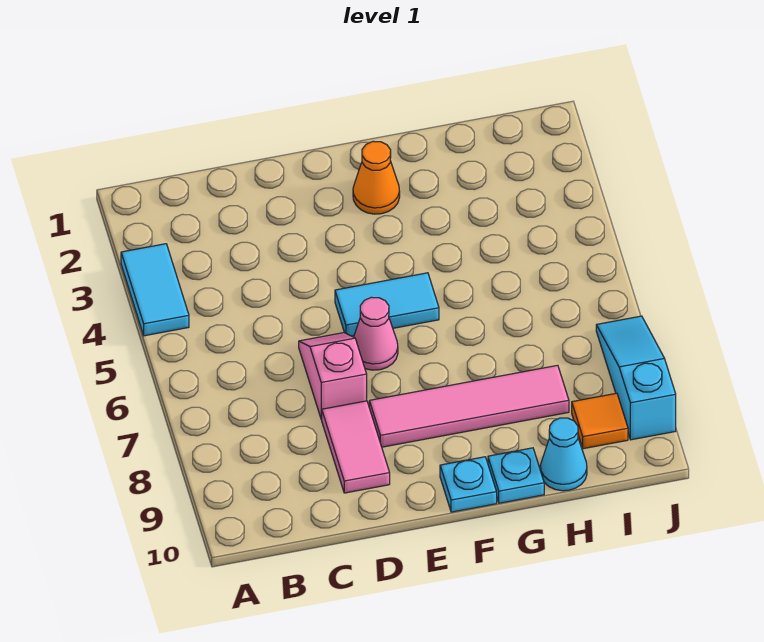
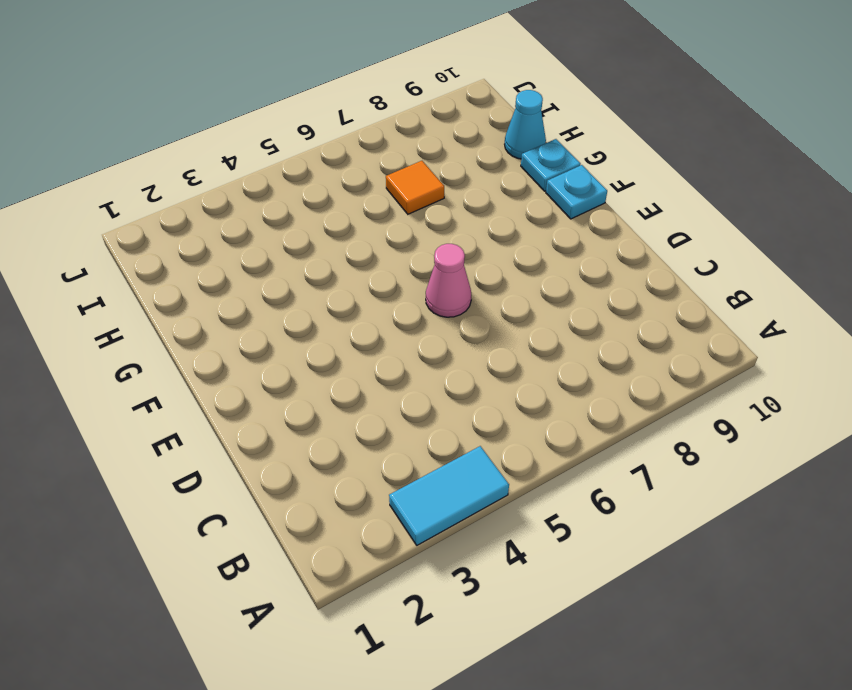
orange tile H7 level 1 -> orange tile I9 level 1
none -> pink slope D6:D7 level 1 top 7
none -> pink tile D8:D9 level 1
none -> cyan tile E5:F5 level 1

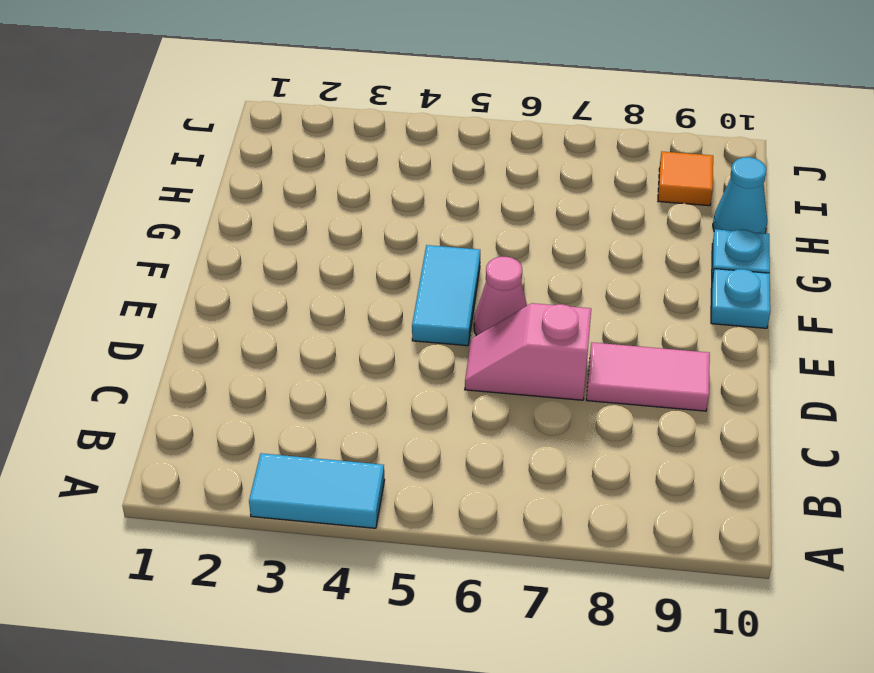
none -> pink tile E8:H8 level 1
none -> orange cone F2 level 1
none -> cyan slope J7:J9 level 1 top 9

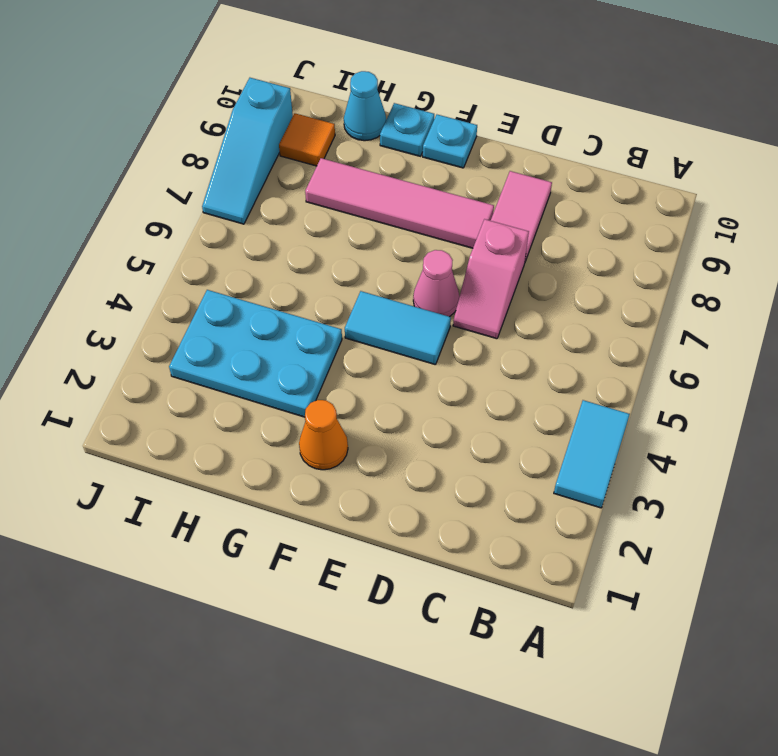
cyan plate G3:I4 level 1 -> none

